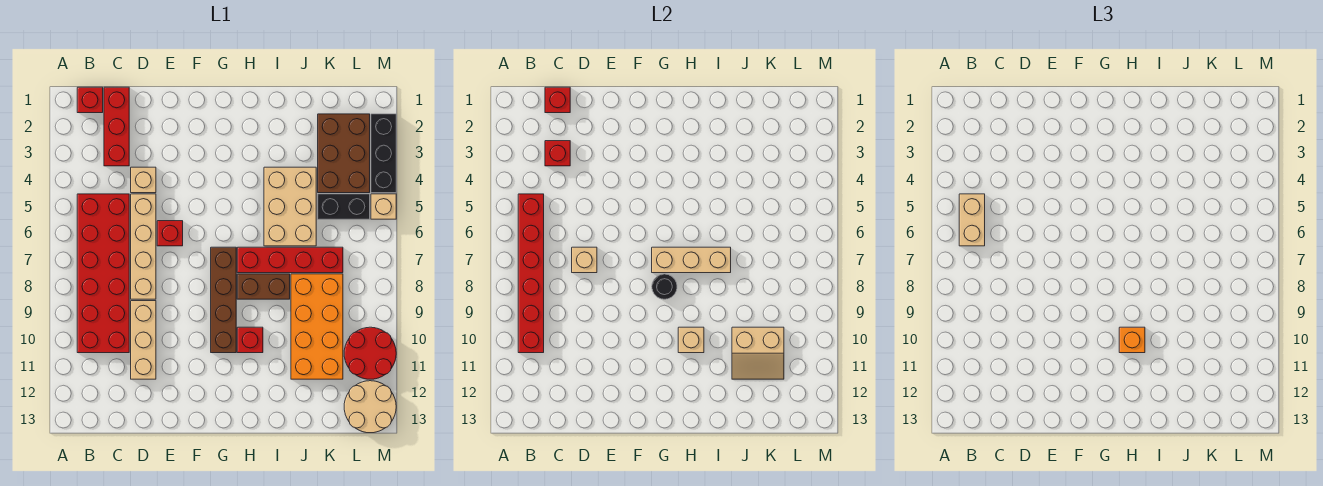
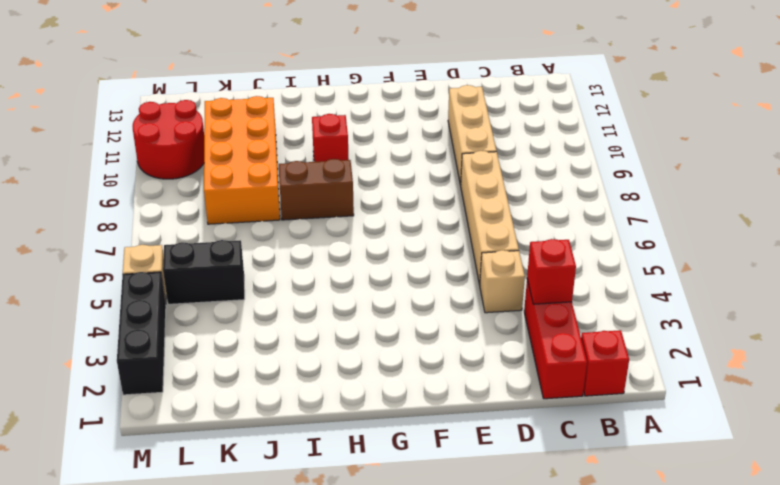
none -> red brick B5:C10 level 1
none -> red brick E6 level 1
none -> brown brick G7:G10 level 1

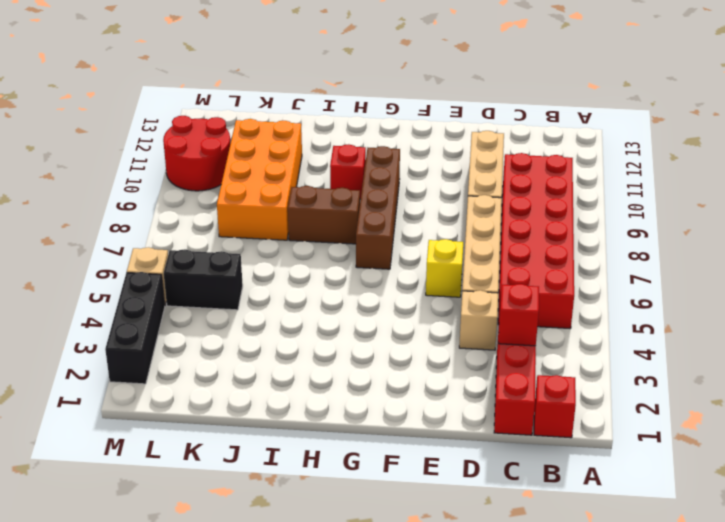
yellow brick E6 level 1 -> red brick E6 level 1
none -> red brick H7:K7 level 1
none -> tan brick I4:J6 level 1
none -> brown brick K2:L4 level 1

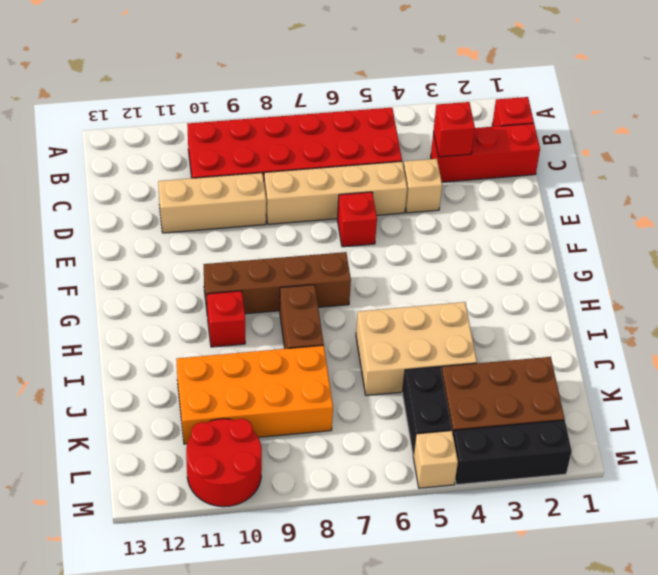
none -> red brick H7:K7 level 1
none -> tan round brick L12:M13 level 1
none -> red brick B5:B10 level 2

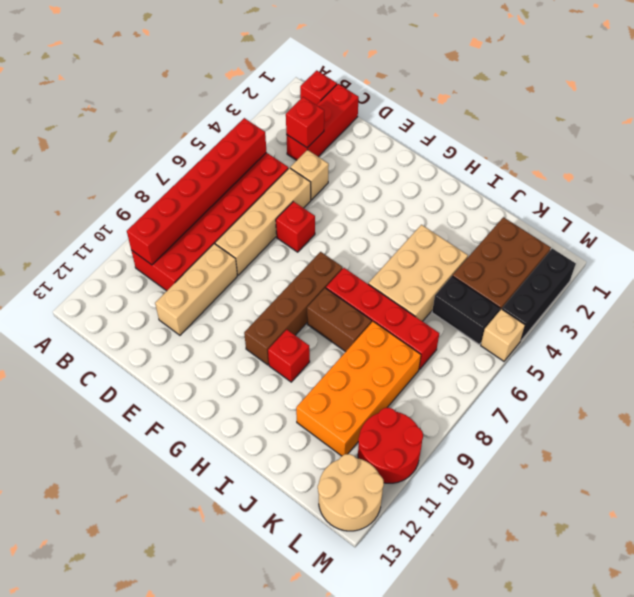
none -> red brick C1 level 2
none -> tan brick D7 level 2
none -> tan brick G7:I7 level 2

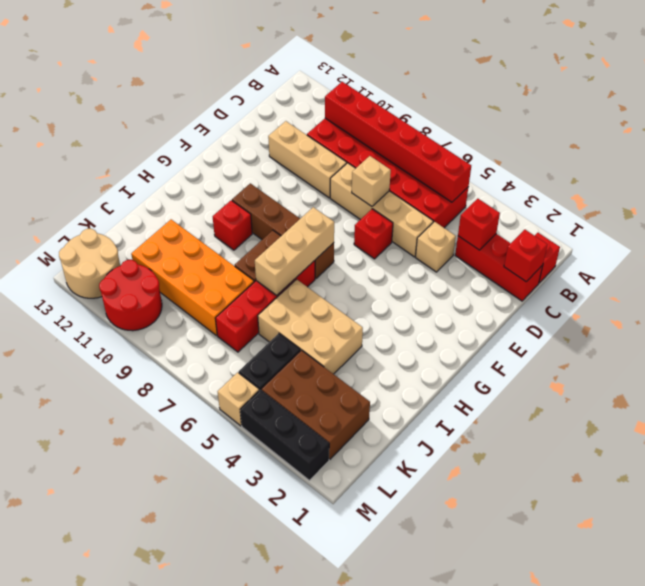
none -> black round brick G8 level 2
none -> tan brick H10 level 2
none -> tan slope J10:K11 level 2 top 10

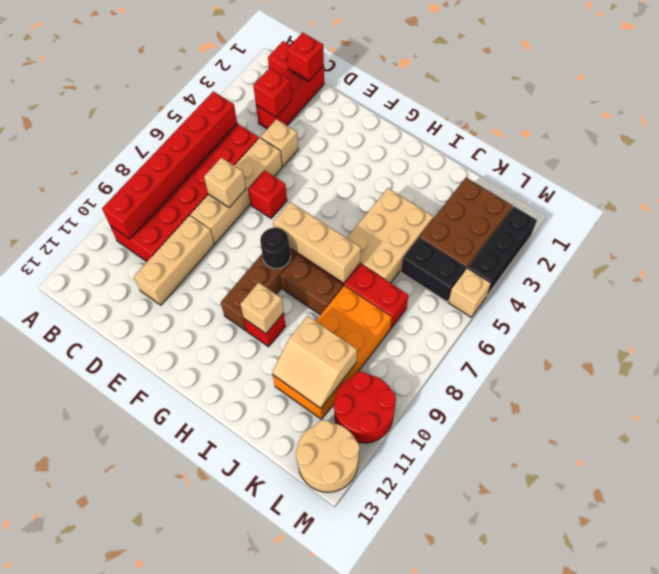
none -> tan brick B5:B6 level 3
none -> orange brick H10 level 3

